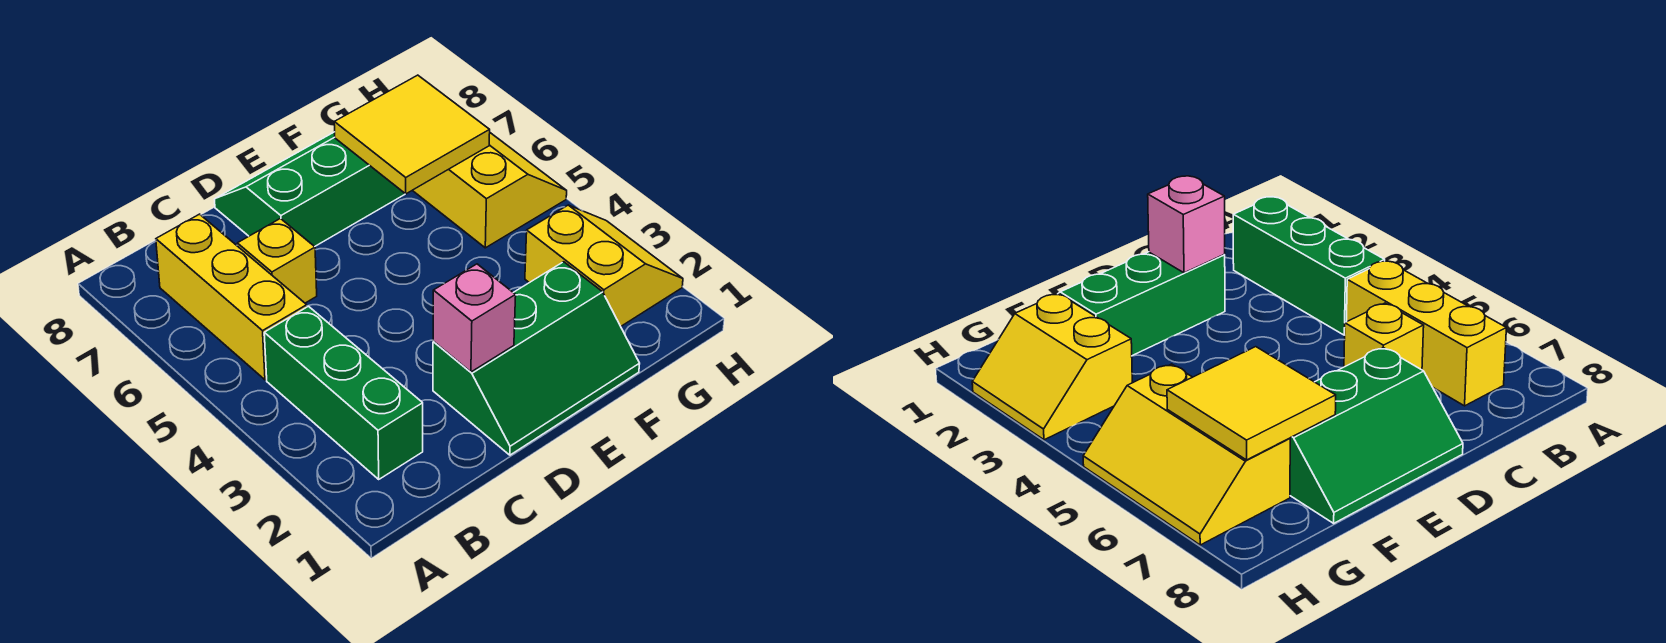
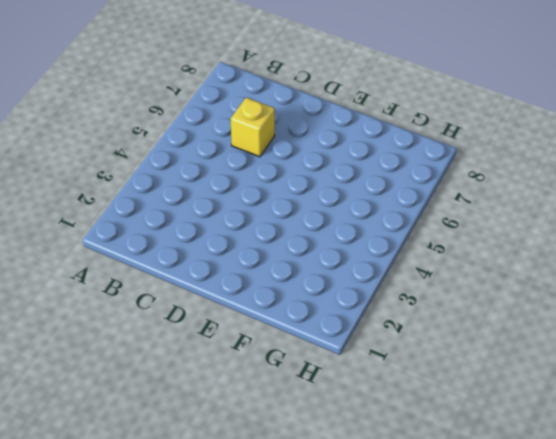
none -> green brick B2:B4 level 1
none -> yellow brick B5:B7 level 1

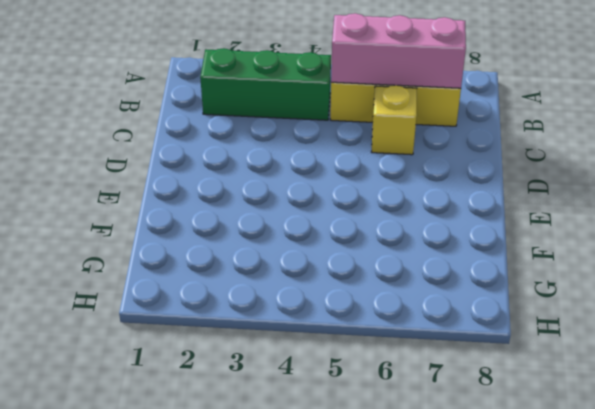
pink brick B5:B7 level 2 -> none
none -> green slope D1:F2 level 1 top 2
none -> green slope D7:F8 level 1 top 7

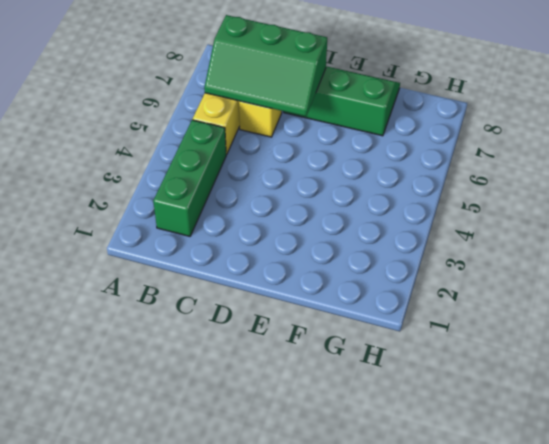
green slope B6:D7 level 2 top 7 -> green slope D1:F2 level 1 top 2
none -> yellow slope G2:H3 level 1 top G
none -> yellow slope G5:H7 level 1 top G

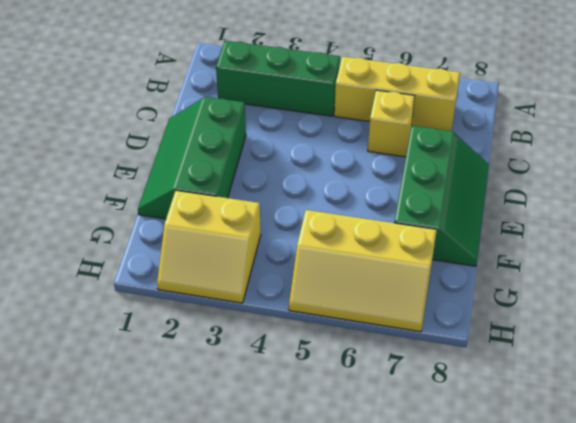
none -> pink brick D2 level 2
none -> yellow tile F6:G7 level 2

